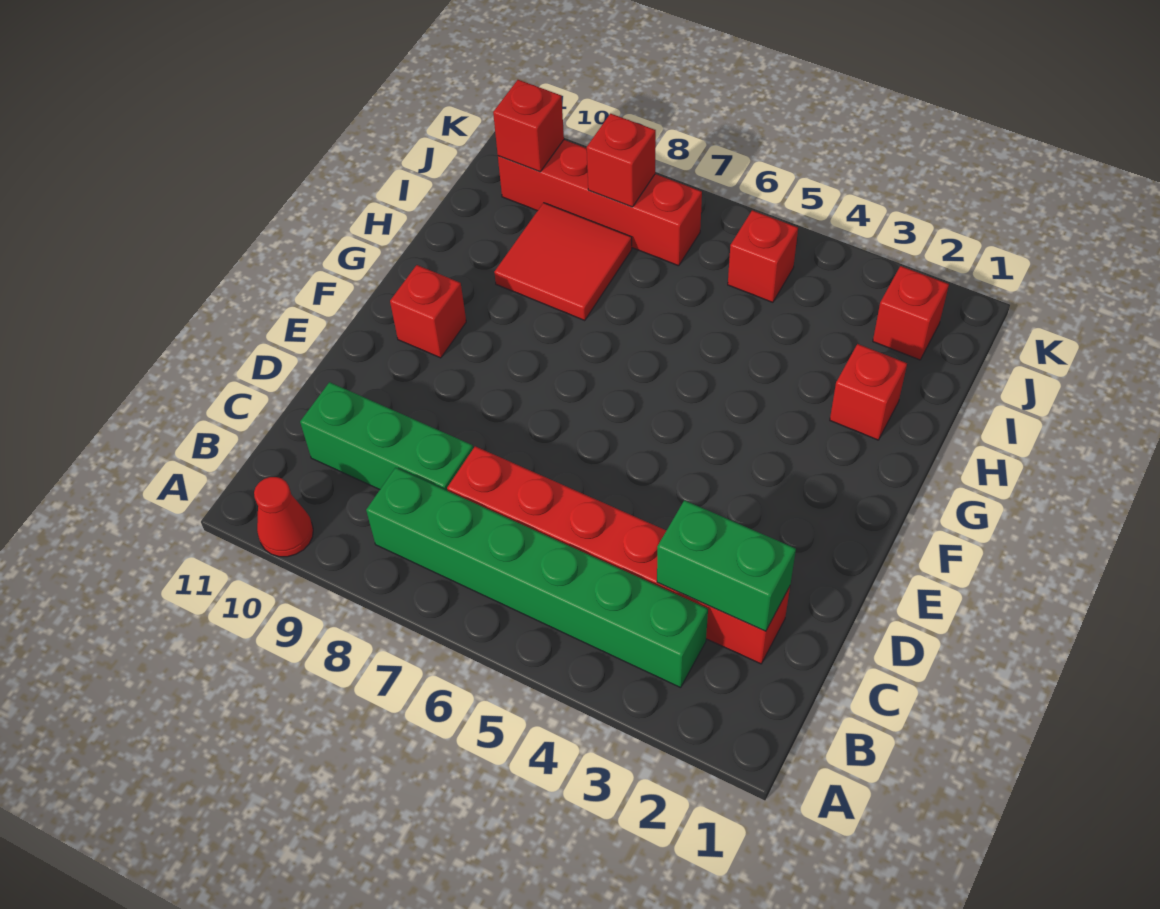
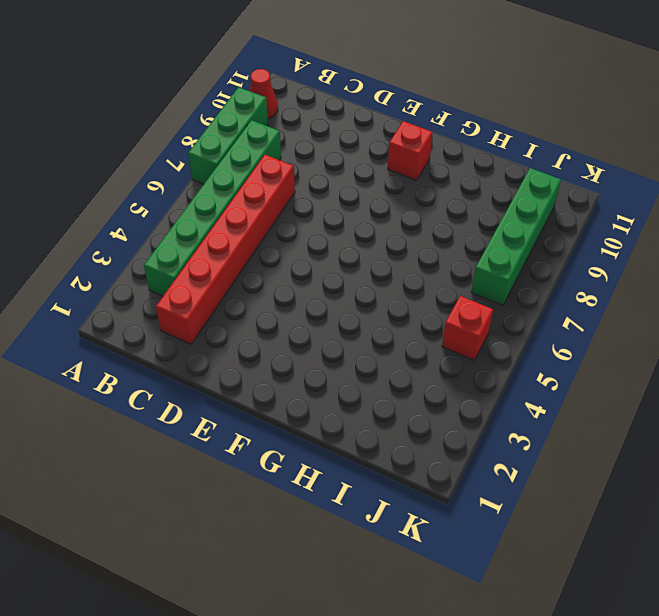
green brick A7:A9 level 1 -> green brick C8:C10 level 1
green brick J7:J10 level 1 -> red brick J7:J10 level 1
none -> red brick H2 level 1
none -> red tile H8:I9 level 1
none -> red brick J2 level 1

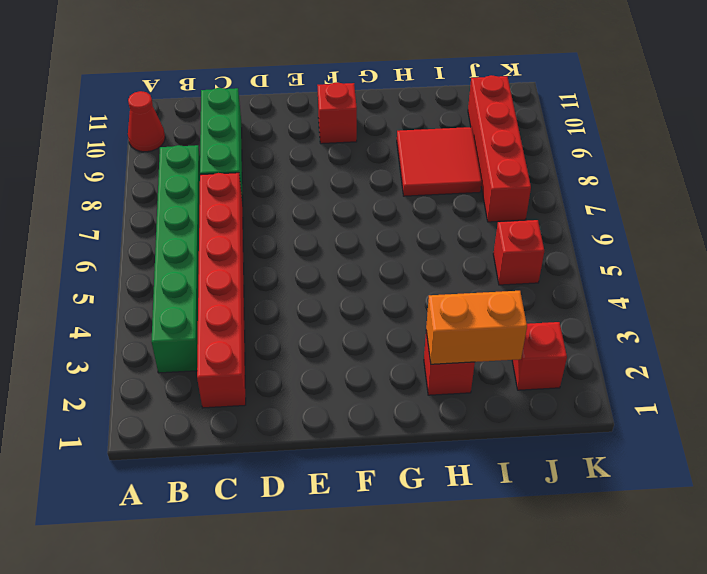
orange brick H2:I2 level 2 -> none
none -> green brick C2:C3 level 2
none -> red brick J8 level 2
none -> red brick J10 level 2

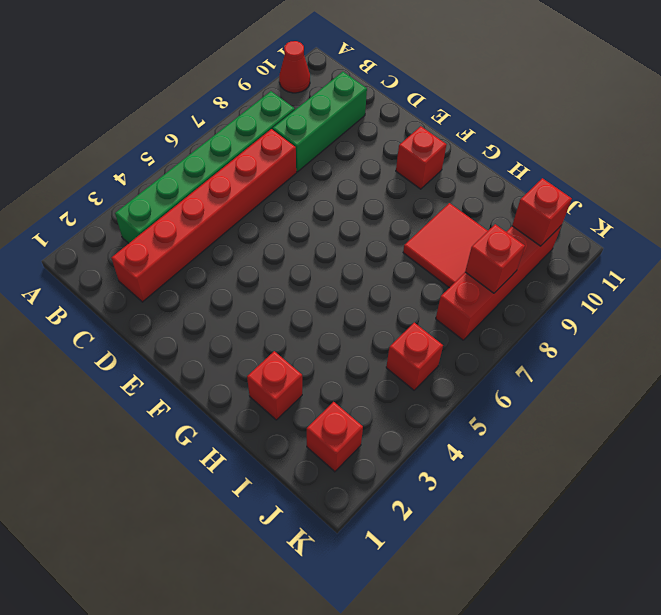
none -> green brick C2:C3 level 2

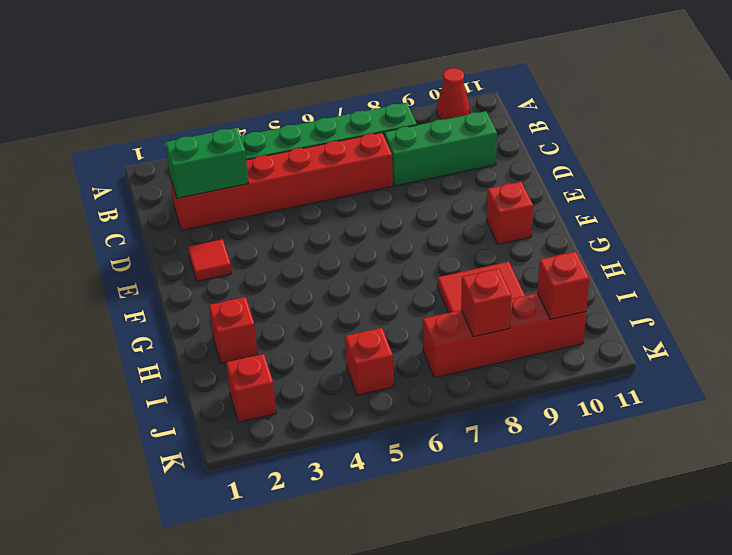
red tile E2 level 1 -> none

